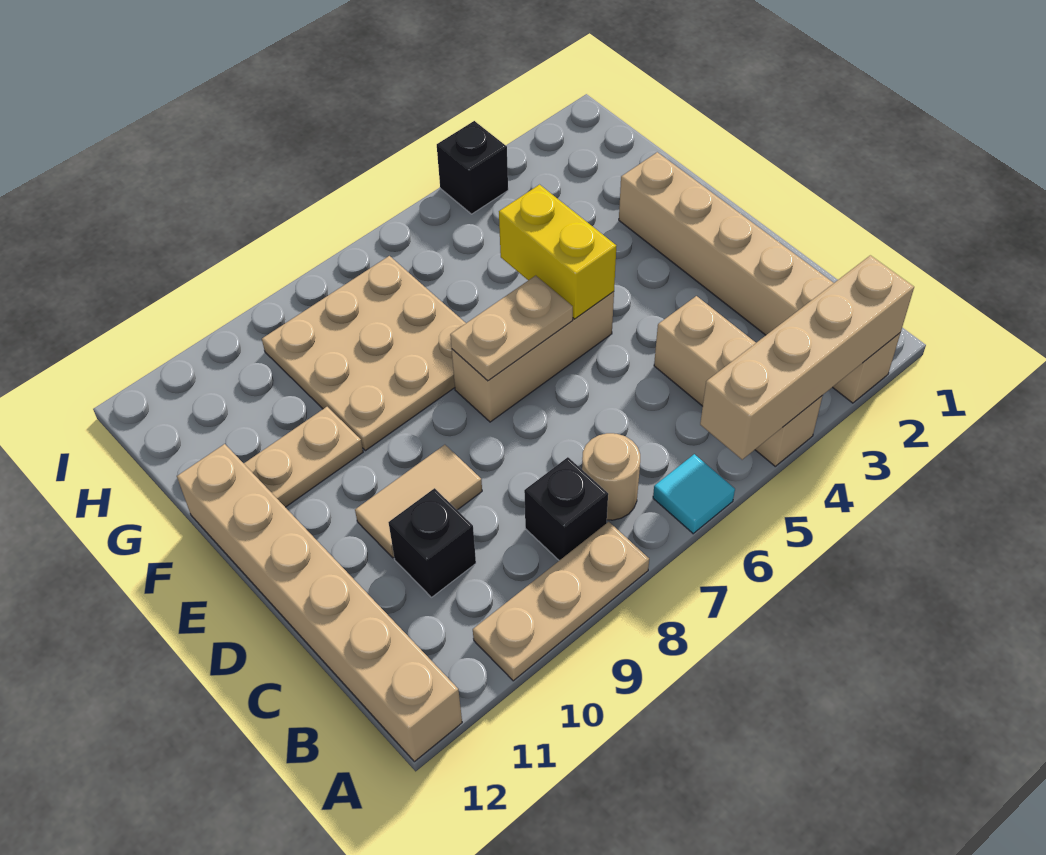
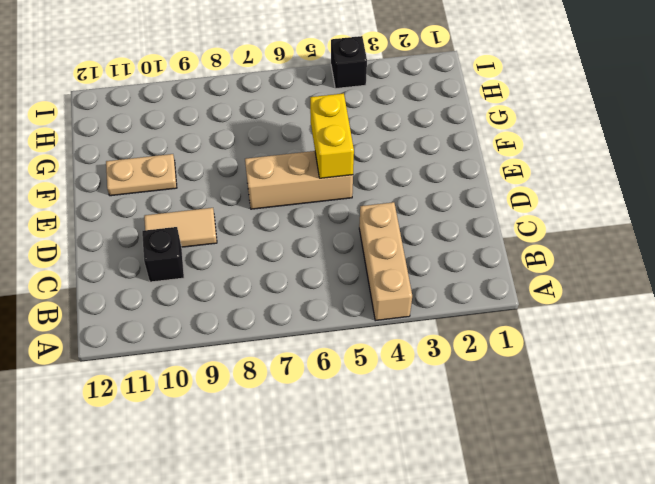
none -> tan brick A2:F2 level 1
none -> cyan tile A6 level 1
none -> tan plate A8:A10 level 1

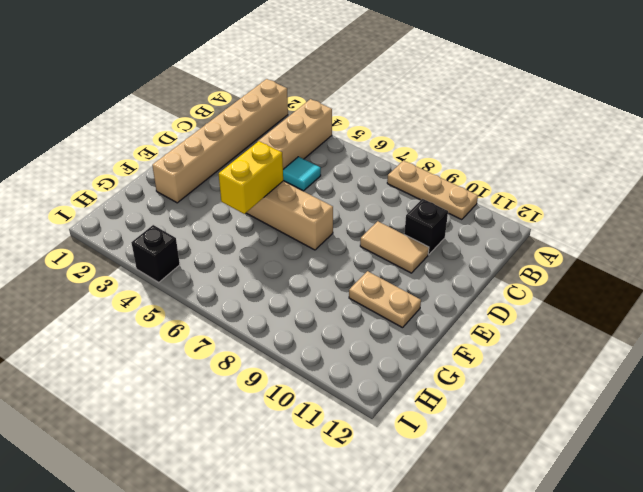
cyan tile C5 level 1 -> cyan tile A6 level 1
none -> tan brick A12:F12 level 1
none -> tan round brick B7 level 1
none -> black brick B8 level 1

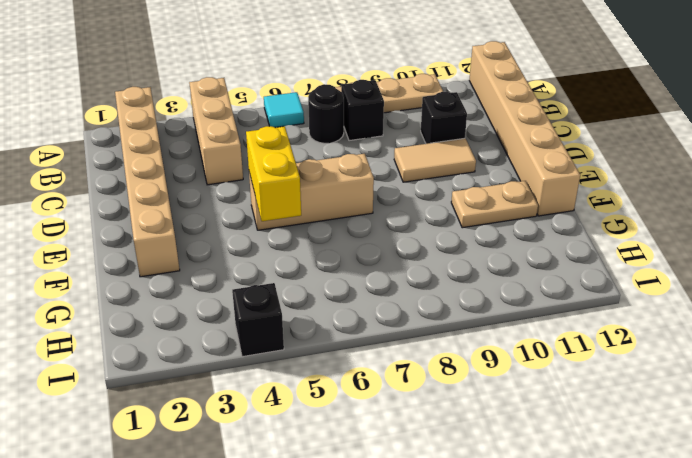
black round brick B7 level 1 -> tan round brick B7 level 1
none -> tan plate F7:H9 level 1
none -> tan brick A2:A5 level 2
none -> tan plate E6:E7 level 2

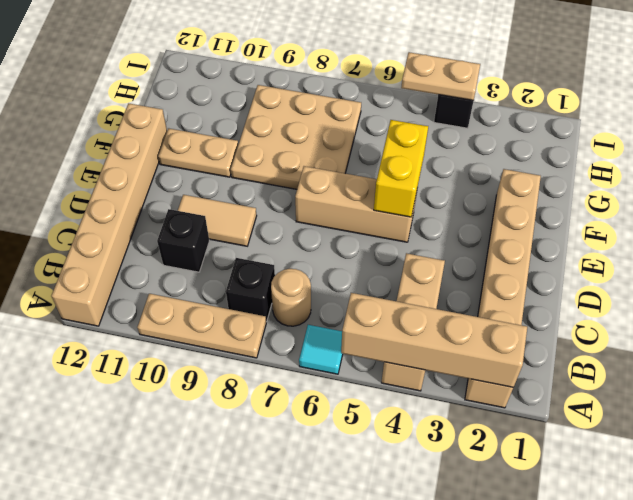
tan plate I4:I5 level 2 -> tan plate E6:E7 level 2

